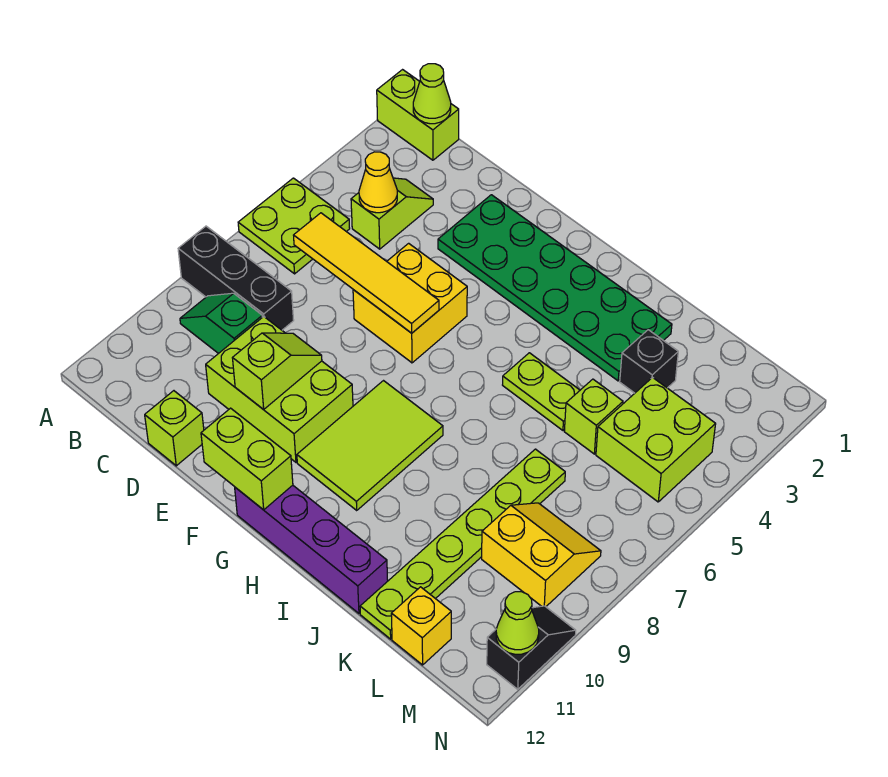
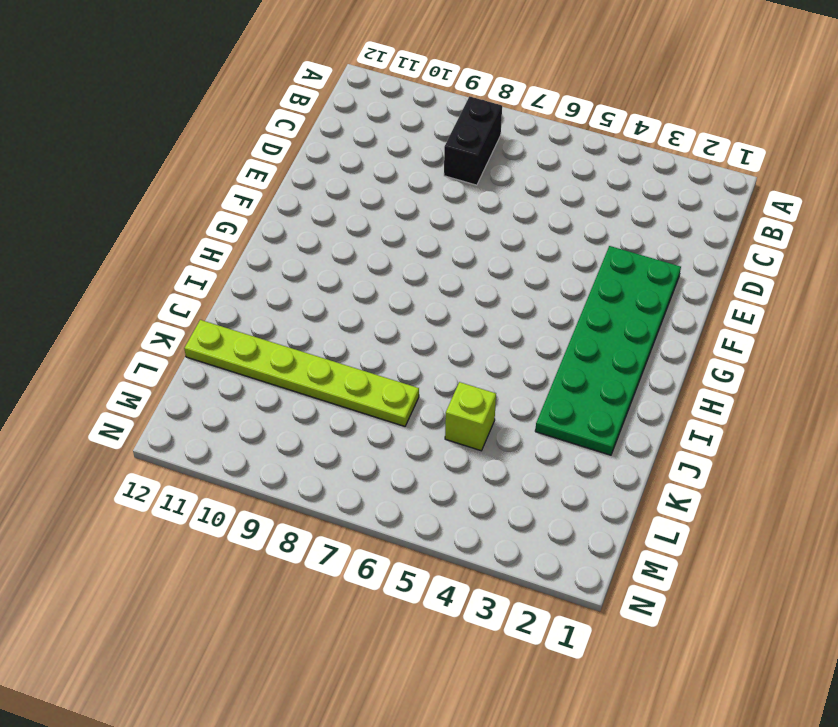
black brick B8:C8 level 1 -> black brick A8:C8 level 1
none -> lime brick A1:B1 level 1
none -> lime plate A5:B6 level 1
none -> green slope B9:C9 level 1 top C

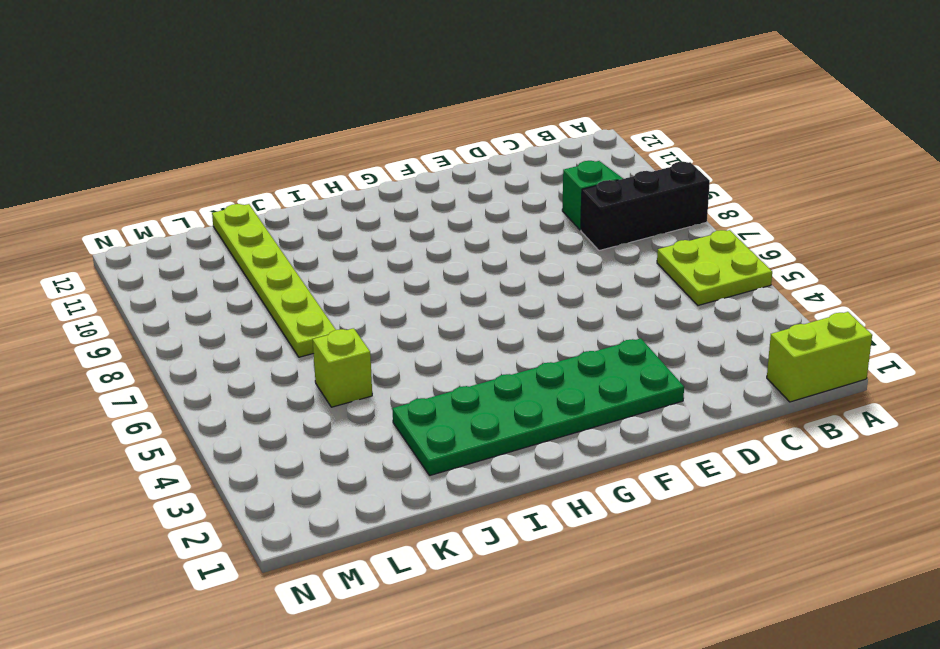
none -> lime slope C3:C4 level 1 top 4
none -> lime brick D9:F10 level 1
none -> lime brick D12 level 1

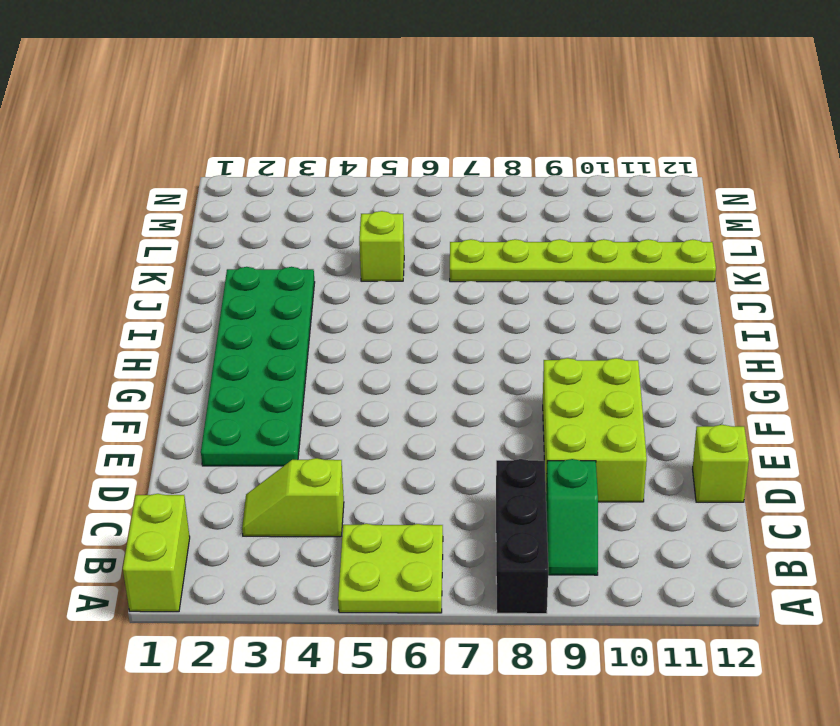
none -> yellow brick E5:F6 level 1
none -> lime tile G8:H10 level 1
none -> purple brick G12:J12 level 1

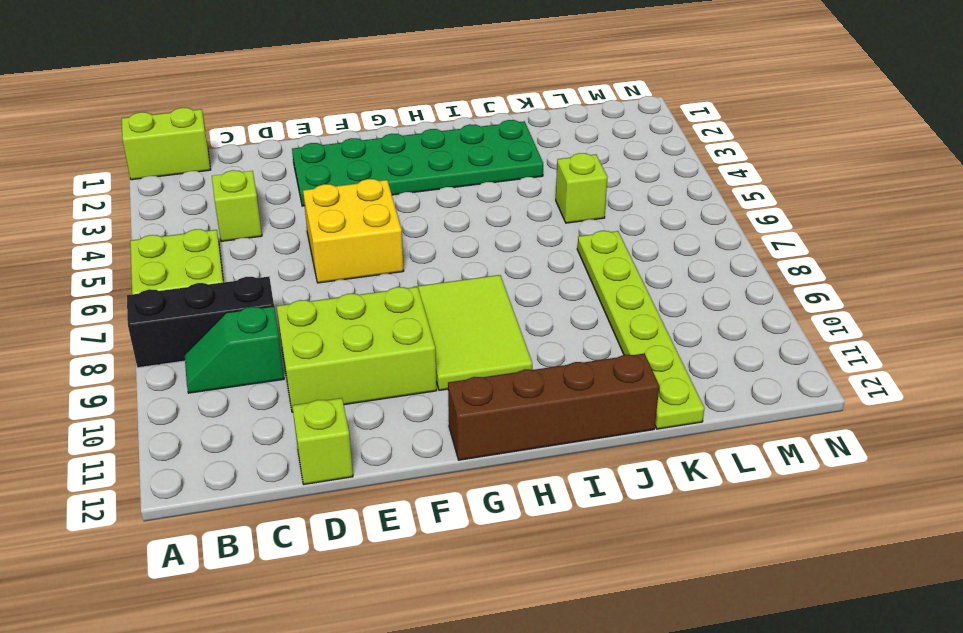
brown brick G12:J12 level 1 -> purple brick G12:J12 level 1
none -> lime plate I5:J5 level 1
none -> black brick K3 level 1
none -> lime brick L4:M5 level 1

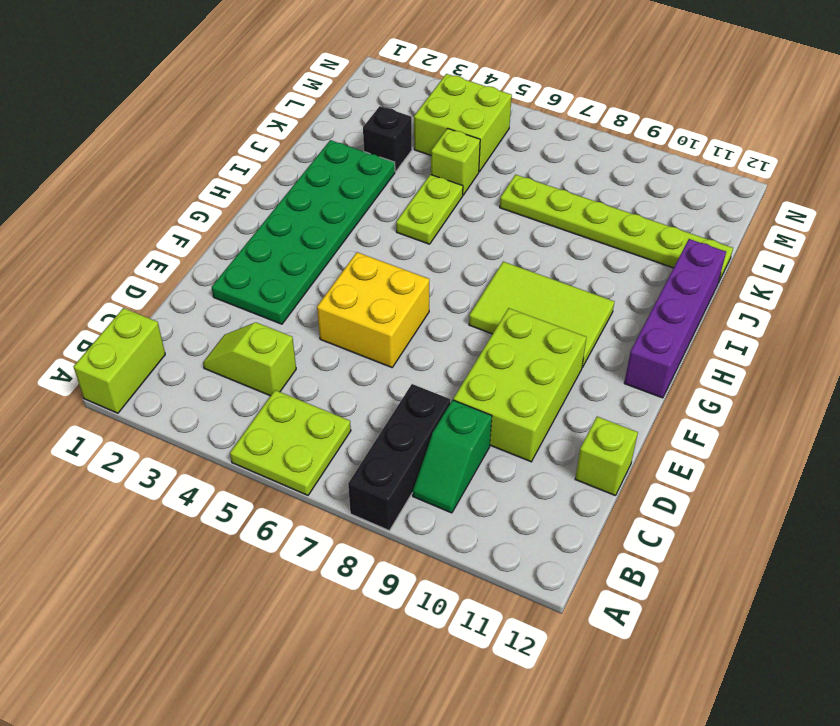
none -> yellow slope L8:M9 level 1 top 9
none -> yellow brick L12 level 1
none -> black slope N10:N11 level 1 top 11

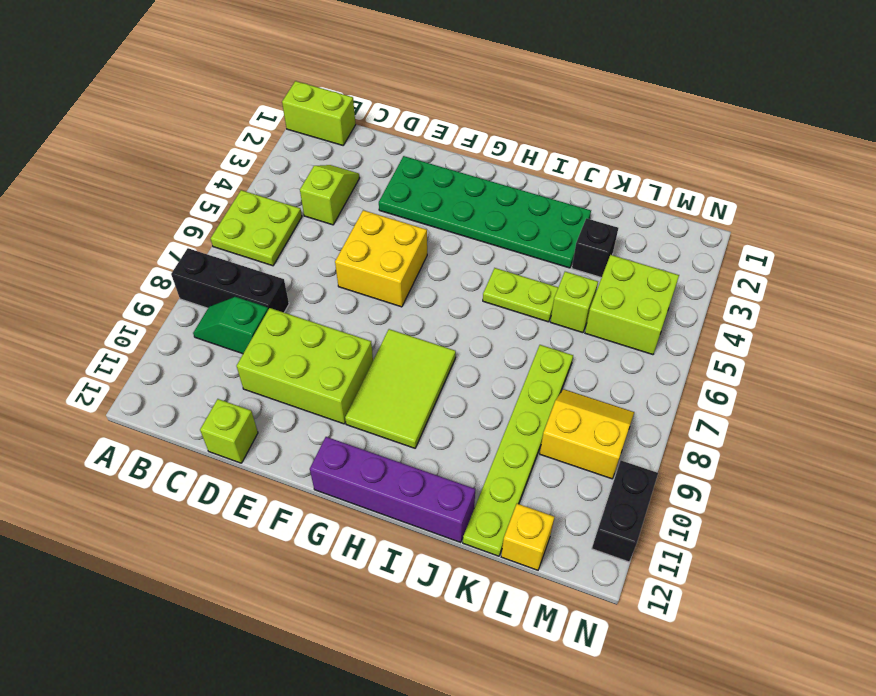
black brick N10:N11 level 1 -> black slope N10:N11 level 1 top 11
none -> lime cone B1 level 2
none -> yellow cone C4 level 2
none -> yellow tile C6:F6 level 2

